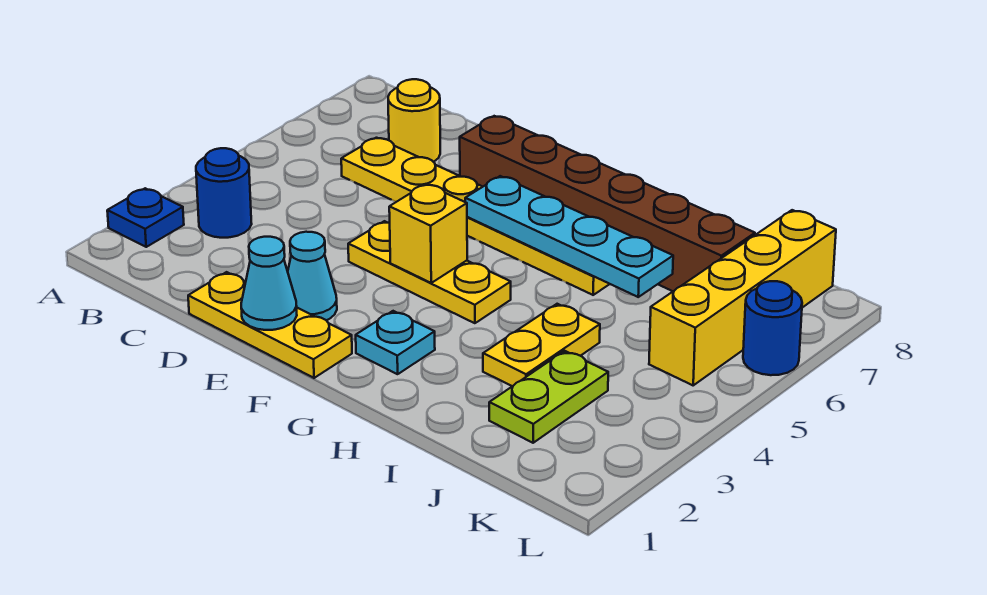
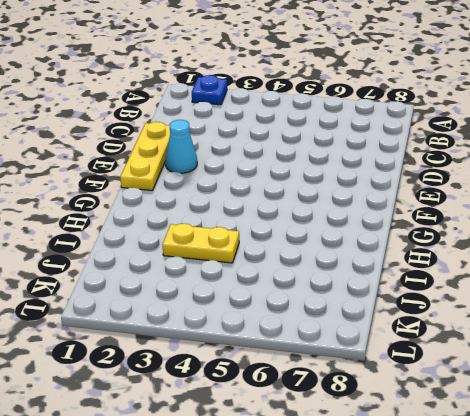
none -> blue round brick B3 level 1
none -> yellow plate C6:H6 level 1
none -> yellow round brick C7 level 1

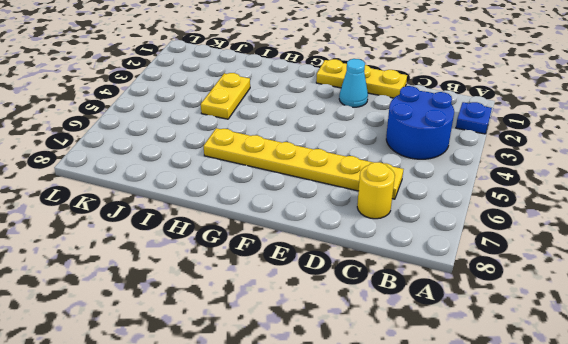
blue round brick B3:C4 level 1 -> blue round brick B3 level 1
none -> yellow plate E4:G4 level 1
none -> brown brick E7:J7 level 1
none -> cyan plate G2 level 1

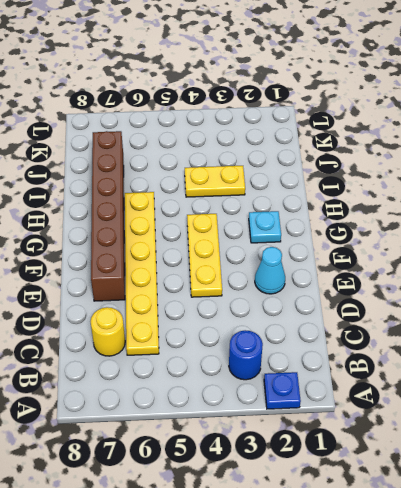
none -> yellow plate D1:F1 level 1
none -> lime plate J2:J3 level 1
none -> yellow brick K5:K8 level 1

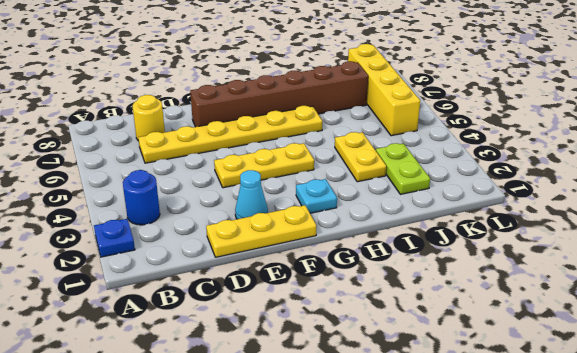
none -> blue round brick L6 level 1
none -> cyan cone E1 level 2
none -> yellow brick F4 level 2

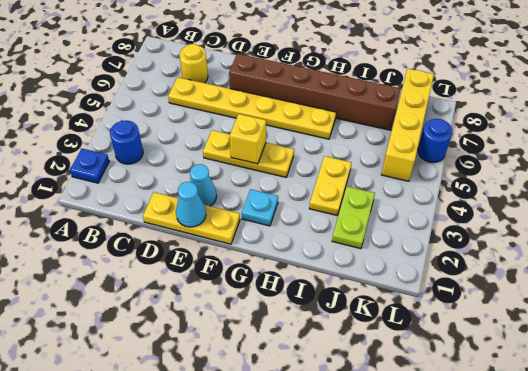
none -> cyan plate F6:I6 level 2

